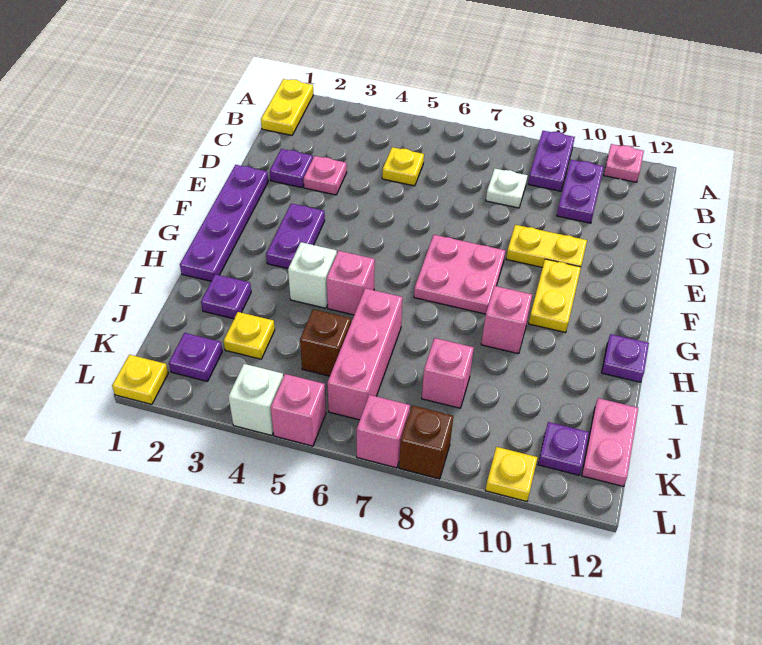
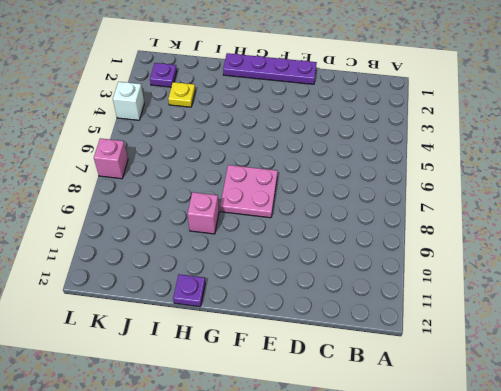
none -> yellow plate A1:B1 level 1
none -> purple plate A9:B9 level 1
none -> pink plate A11 level 1
none -> purple plate B10:C10 level 1

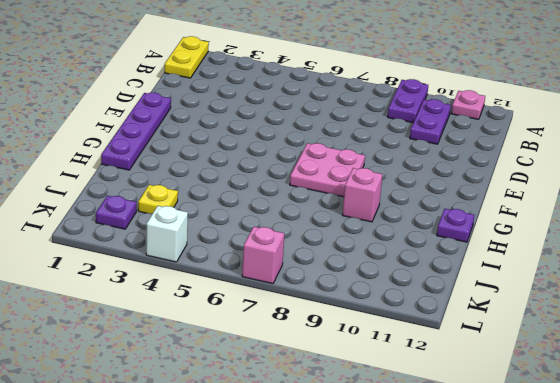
none -> yellow plate C5 level 1
none -> white plate C8 level 1
none -> purple plate D2 level 1
none -> pink plate D3 level 1

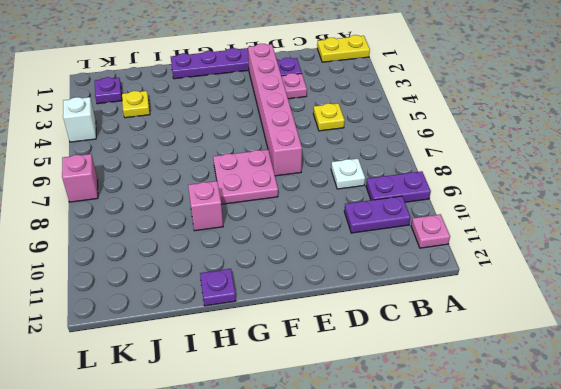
pink brick E2:E7 level 1 -> none
none -> yellow plate E9:E10 level 1
none -> purple plate F3:G3 level 1
none -> yellow plate F10:G10 level 1
none -> white brick H4 level 1

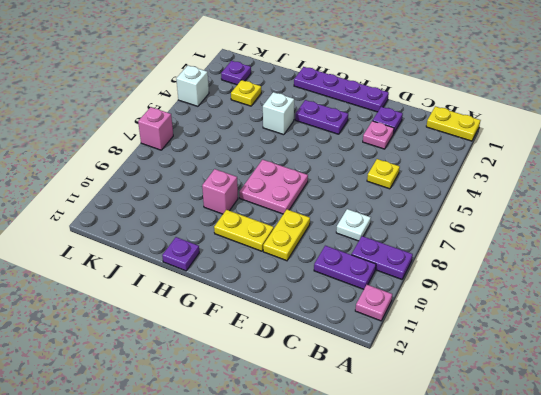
none -> pink brick H5 level 1
none -> purple plate I2 level 1
none -> pink brick I6:K6 level 1
none -> brown brick J5 level 1

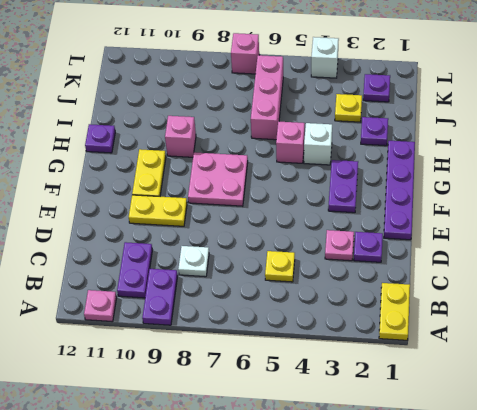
none -> brown brick J5 level 1
none -> pink brick J8 level 1
none -> pink plate J12:K12 level 1
none -> purple plate K11 level 1

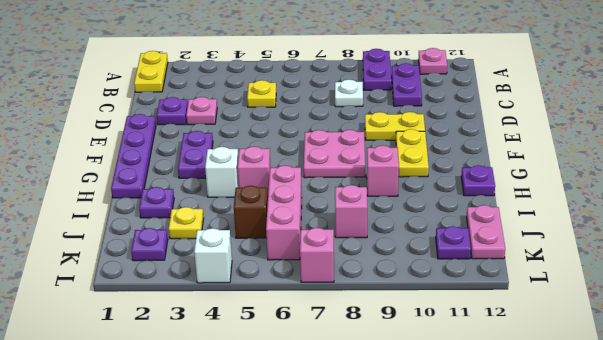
none -> yellow plate L1 level 1
none -> pink brick L5 level 1
none -> brown brick L8 level 1
none -> yellow plate L10 level 1

